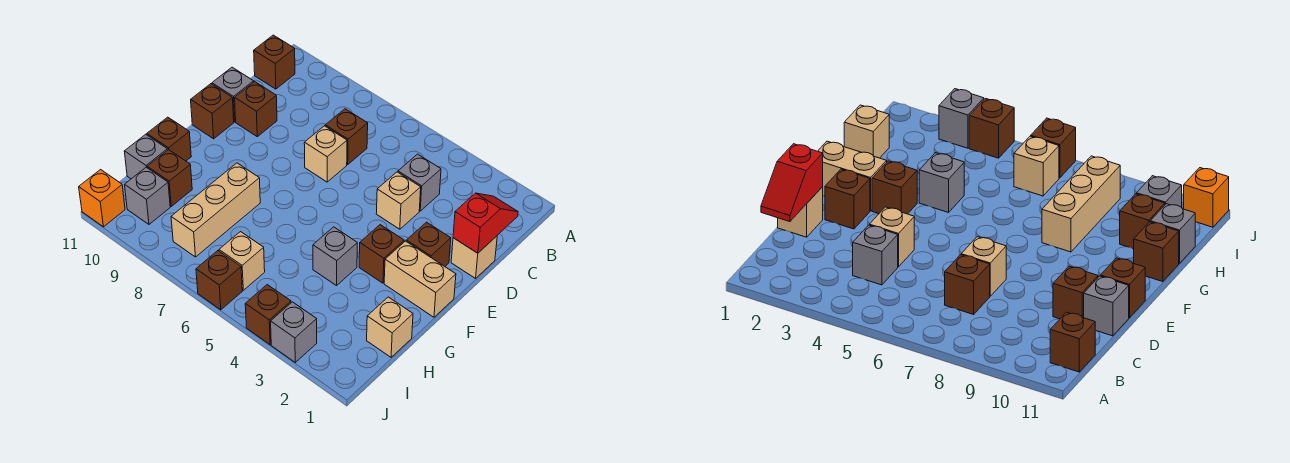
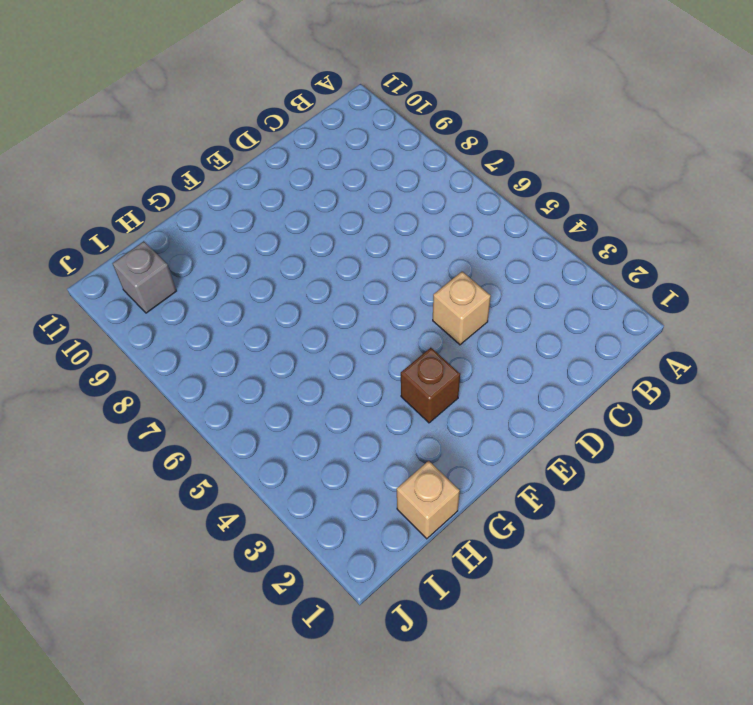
none -> brown brick B11 level 1
none -> grey brick C4 level 1
none -> brown brick C7 level 1

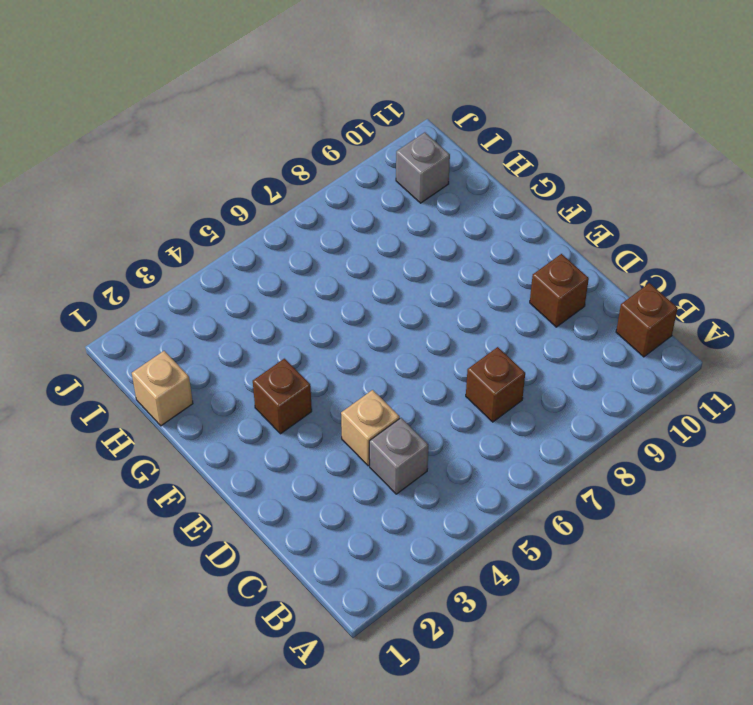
none -> tan brick D1 level 1
none -> tan brick D7 level 1
none -> grey brick D11 level 1

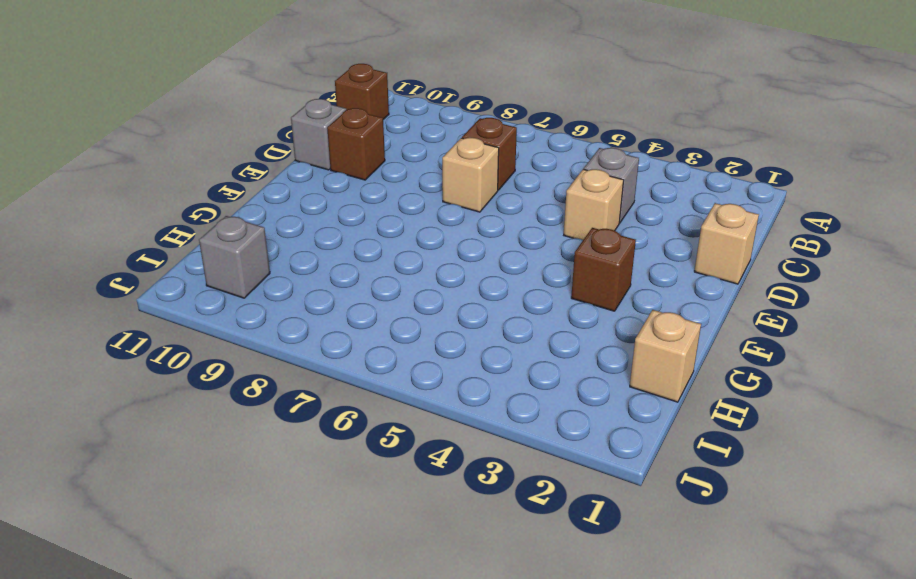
none -> brown brick E2 level 1
none -> brown brick E11 level 1
none -> tan brick F1:F2 level 1

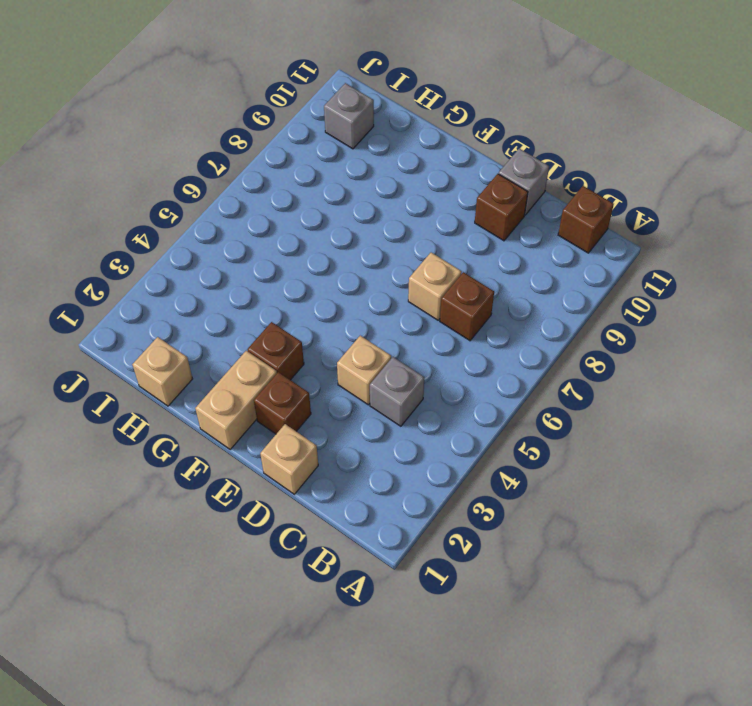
none -> brown brick E11 level 1
none -> grey brick G4 level 1
none -> tan brick G8:I8 level 1

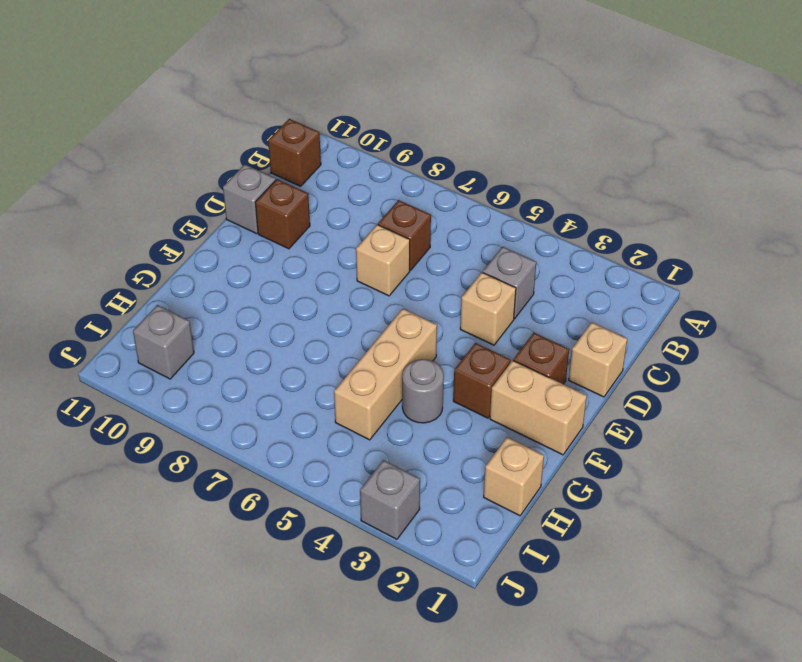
tan brick F5:H5 level 1 -> tan brick G8:I8 level 1
grey round brick G4 level 1 -> grey brick G4 level 1
none -> brown brick E11 level 1
none -> brown brick G11 level 1
none -> brown brick H10 level 1

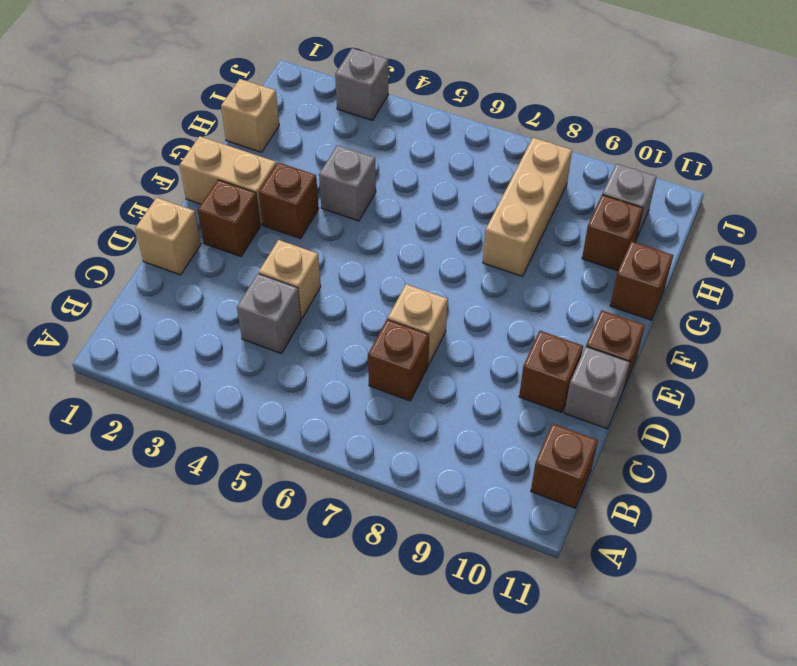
none -> grey brick H11 level 1
none -> tan brick I6 level 1
none -> brown brick J4 level 1

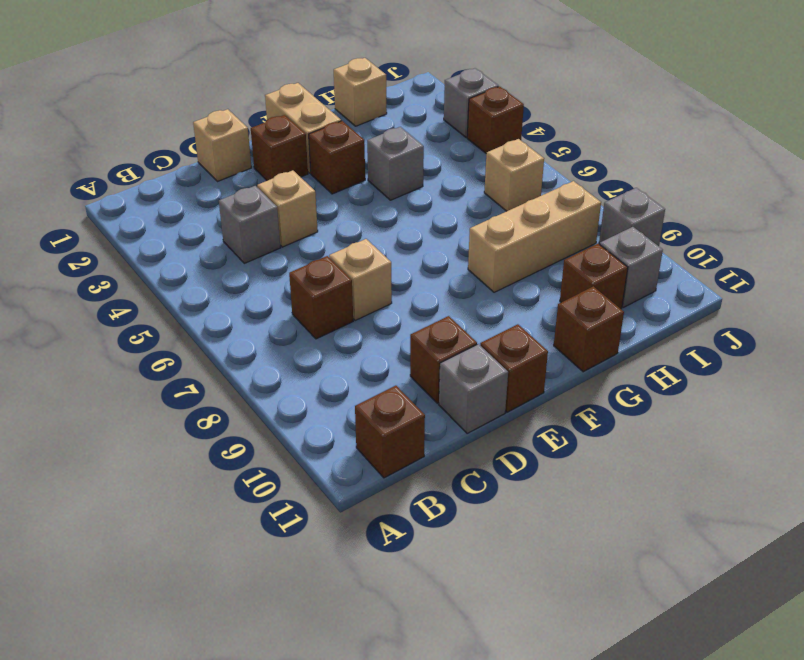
grey brick J9 level 1 -> grey brick H11 level 1
none -> brown brick J6 level 1
none -> orange brick J11 level 1
none -> red slope C1:D1 level 2 top D

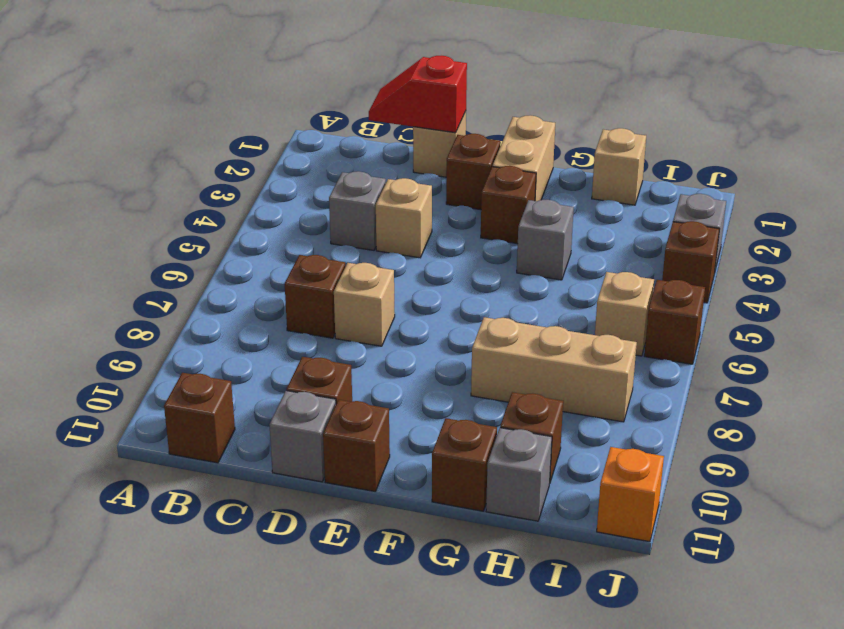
none -> grey brick I10 level 1

